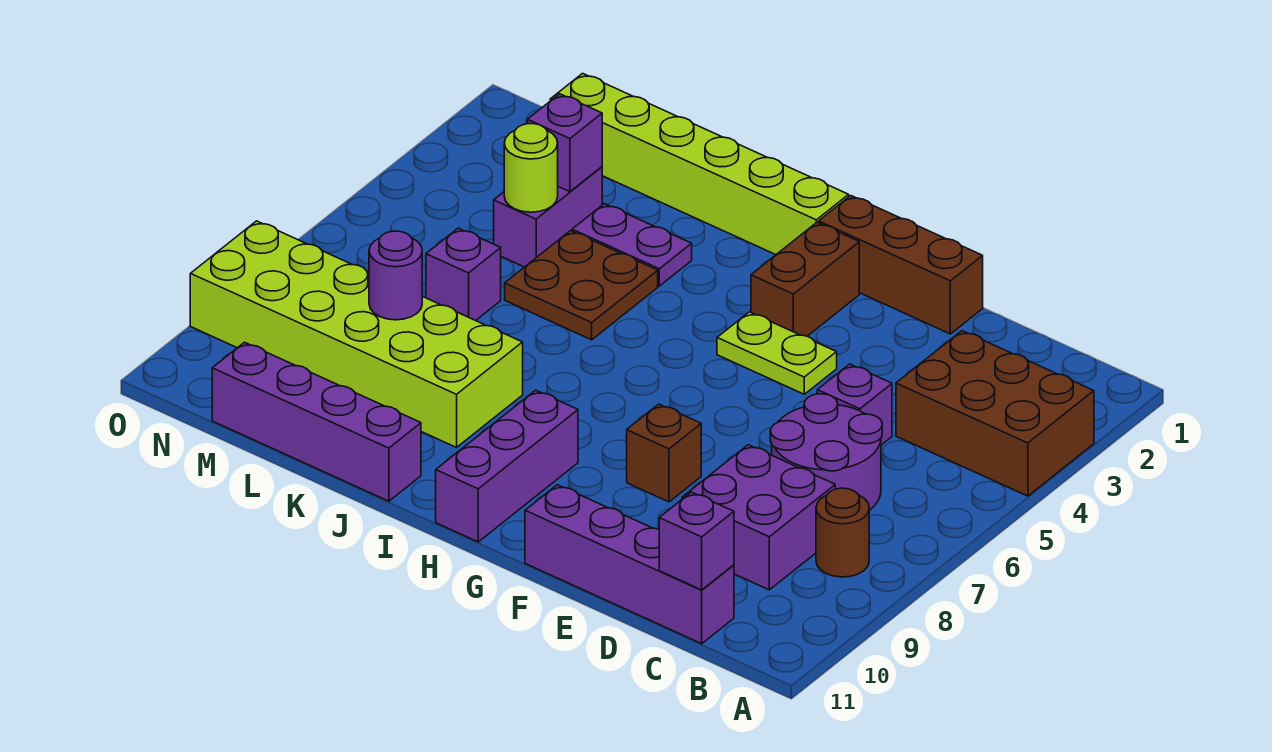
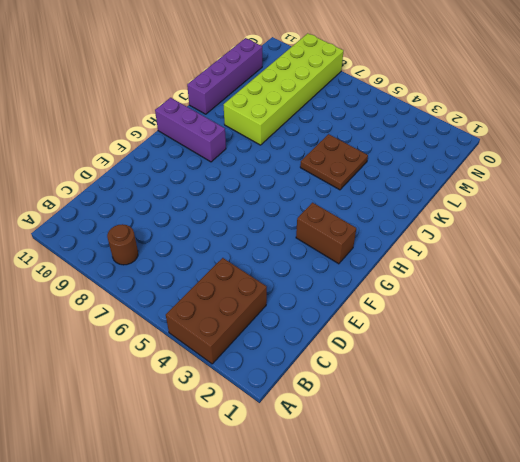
none -> purple round brick C6:D7 level 1
none -> purple brick C8:D9 level 1
none -> purple brick C11:F11 level 1

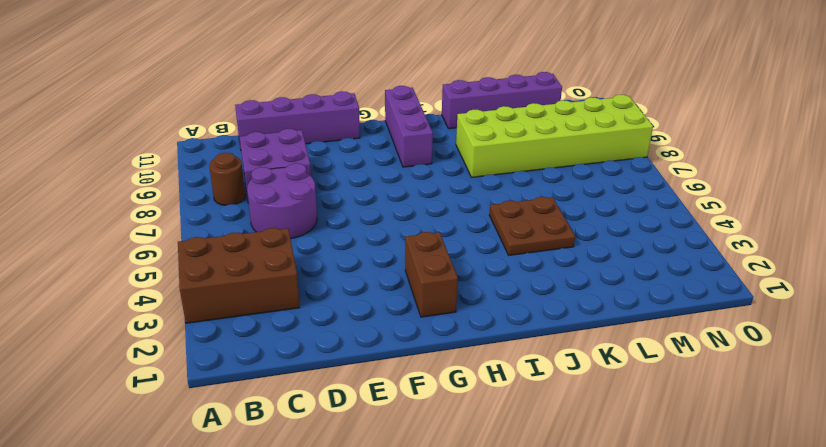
none -> purple brick D5 level 1
none -> brown brick E1:G1 level 1
none -> lime plate F4:G4 level 1

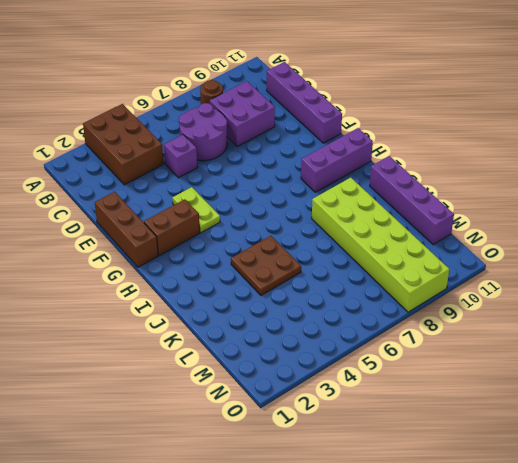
none -> brown brick F8 level 1
none -> lime brick H1:M1 level 1
none -> purple plate J3:K3 level 1

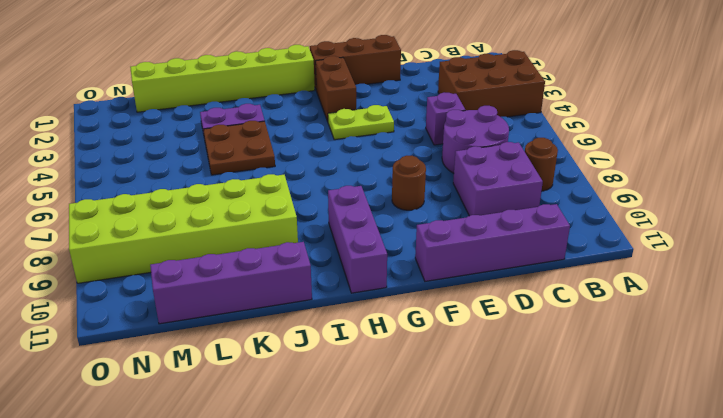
brown round brick F8 level 1 -> brown brick F8 level 1
none -> purple brick L3:L4 level 1
none -> purple brick L6 level 1
none -> purple brick C11 level 2

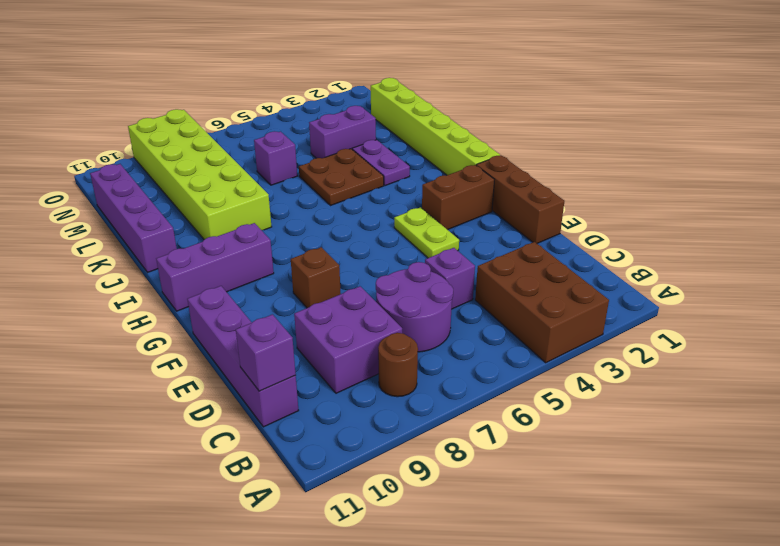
none -> purple brick L3 level 2
none -> lime round brick L4 level 2
none -> purple round brick L8 level 2

